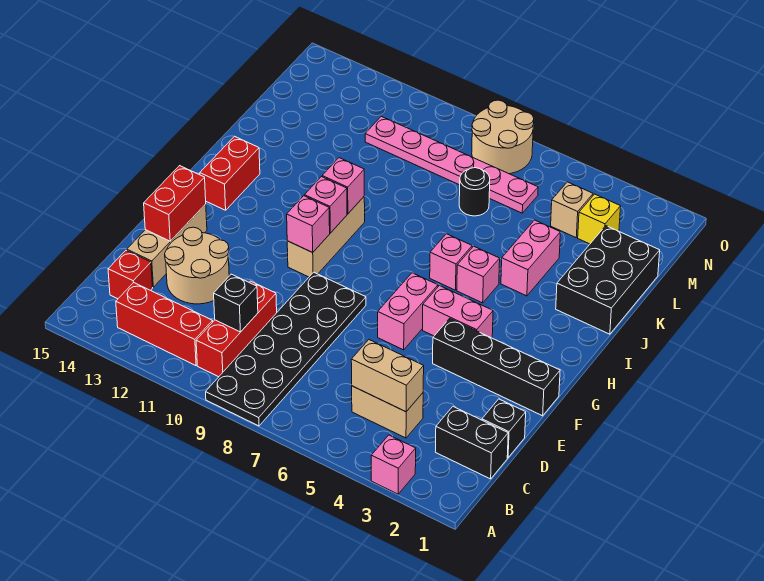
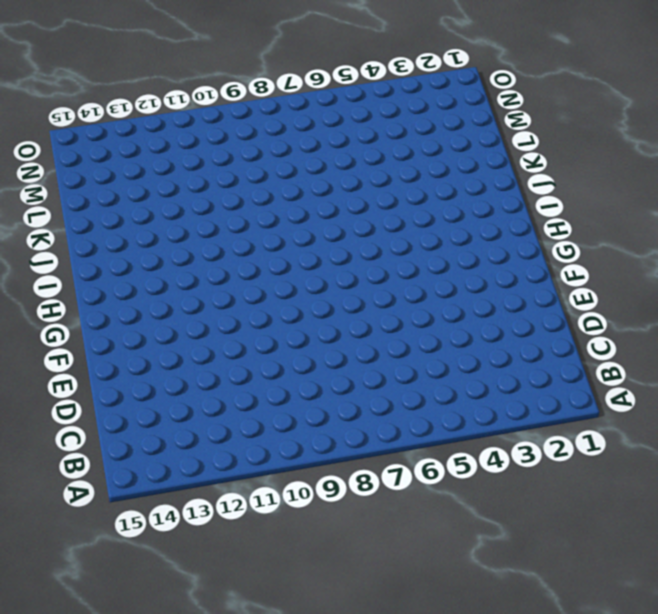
none -> pink brick A3 level 1
none -> black plate A8:F9 level 1
none -> red brick B10:D10 level 1
none -> red brick B11:B13 level 1

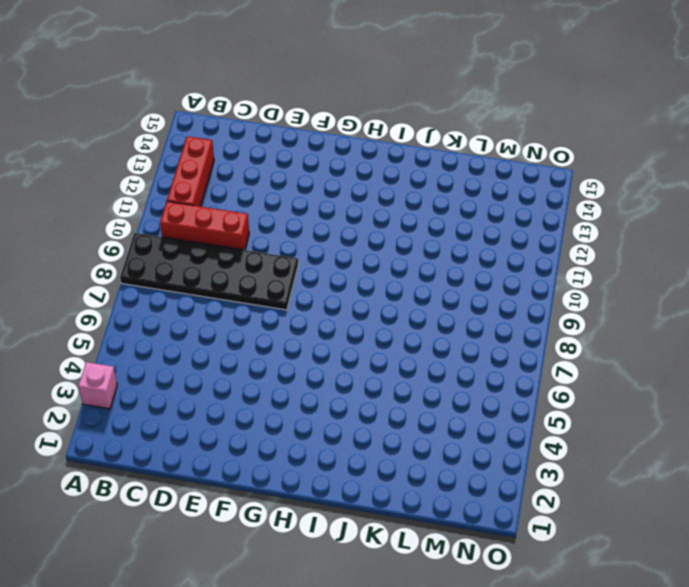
none -> black brick C1:C2 level 1
none -> tan brick C4:C5 level 1
none -> red brick C14 level 1
none -> black brick D1 level 1

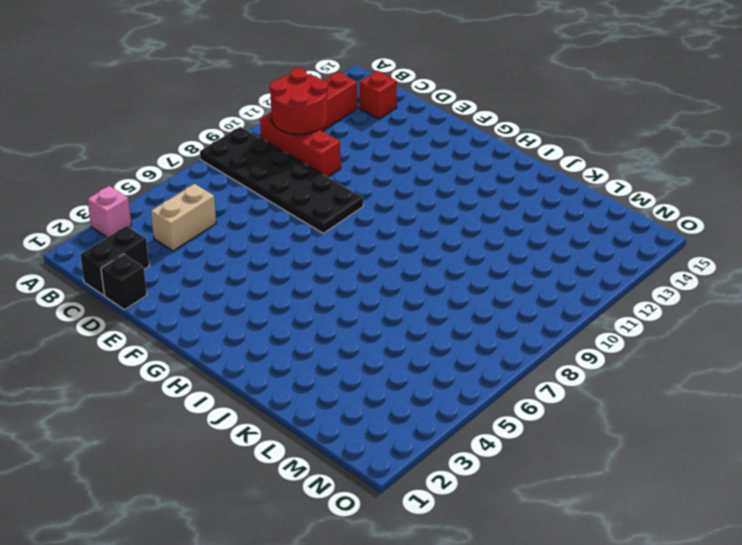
red round brick B10:C11 level 2 -> black brick C10 level 2
none -> tan round brick D12:E13 level 1
none -> tan brick D14:F14 level 1
none -> black brick F1:F4 level 1
none -> pink brick F6:G6 level 1

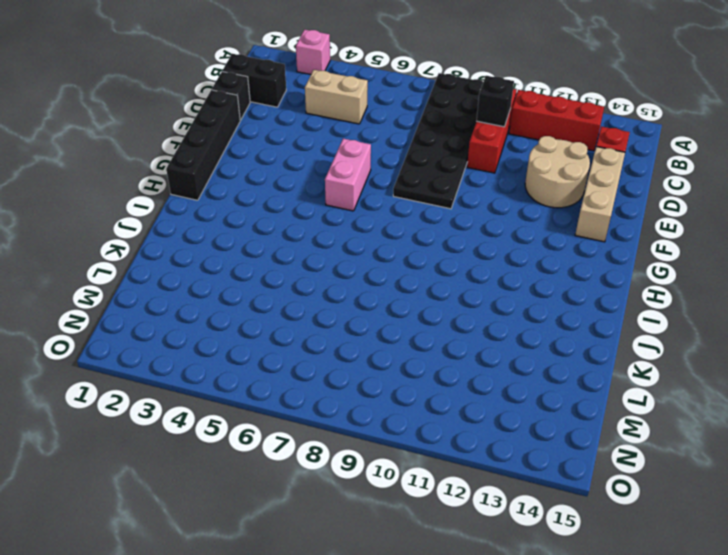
black brick E1:H1 level 1 -> black brick F1:F4 level 1
none -> pink brick G4:G5 level 1
none -> tan brick G10:I10 level 1
none -> red brick H14:I14 level 1
none -> pink brick I5 level 1

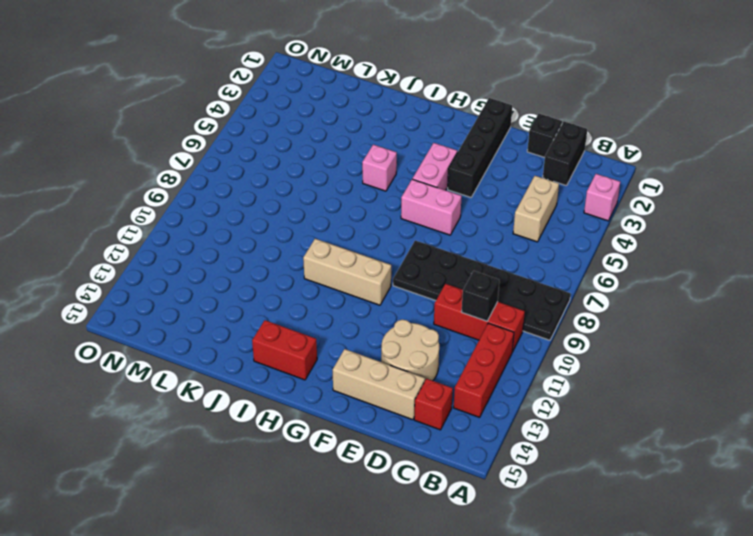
none -> pink brick I6 level 1
none -> black brick J1:L2 level 1
none -> pink brick J4:K4 level 1
none -> black round brick L7 level 1

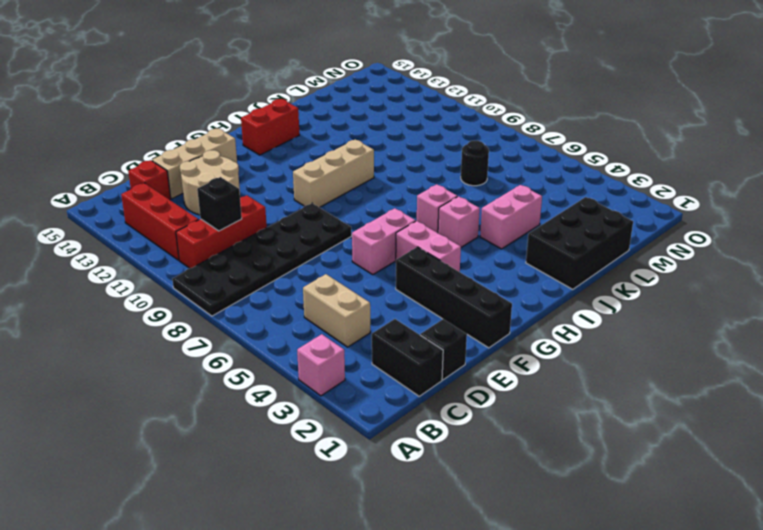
none -> yellow brick M3 level 1
none -> tan brick M4 level 1
none -> pink plate M6:M11 level 1
none -> tan round brick N7:O8 level 1

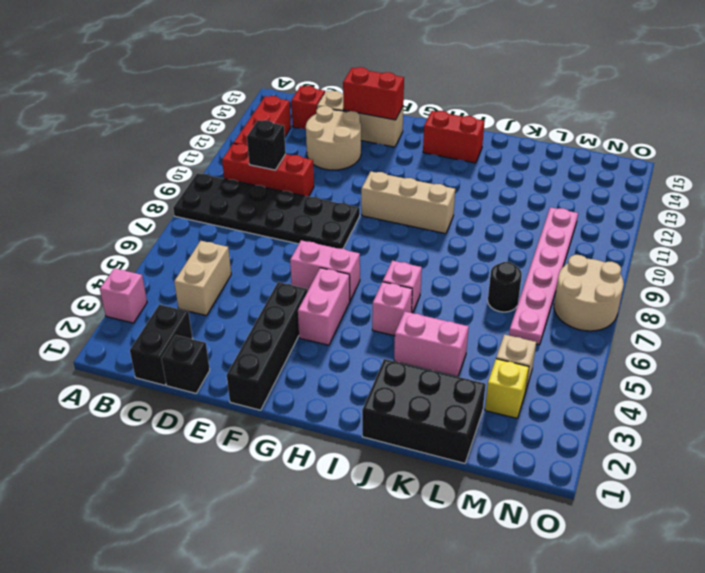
none -> tan brick C4:C5 level 2
none -> pink brick G10 level 2
none -> pink brick H10 level 2
none -> pink brick I10 level 2

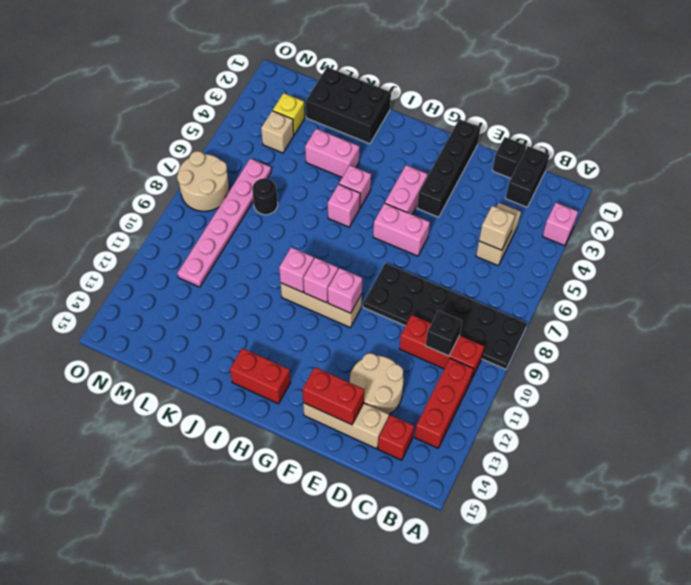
tan brick C5 level 2 -> tan brick C4:C5 level 2

